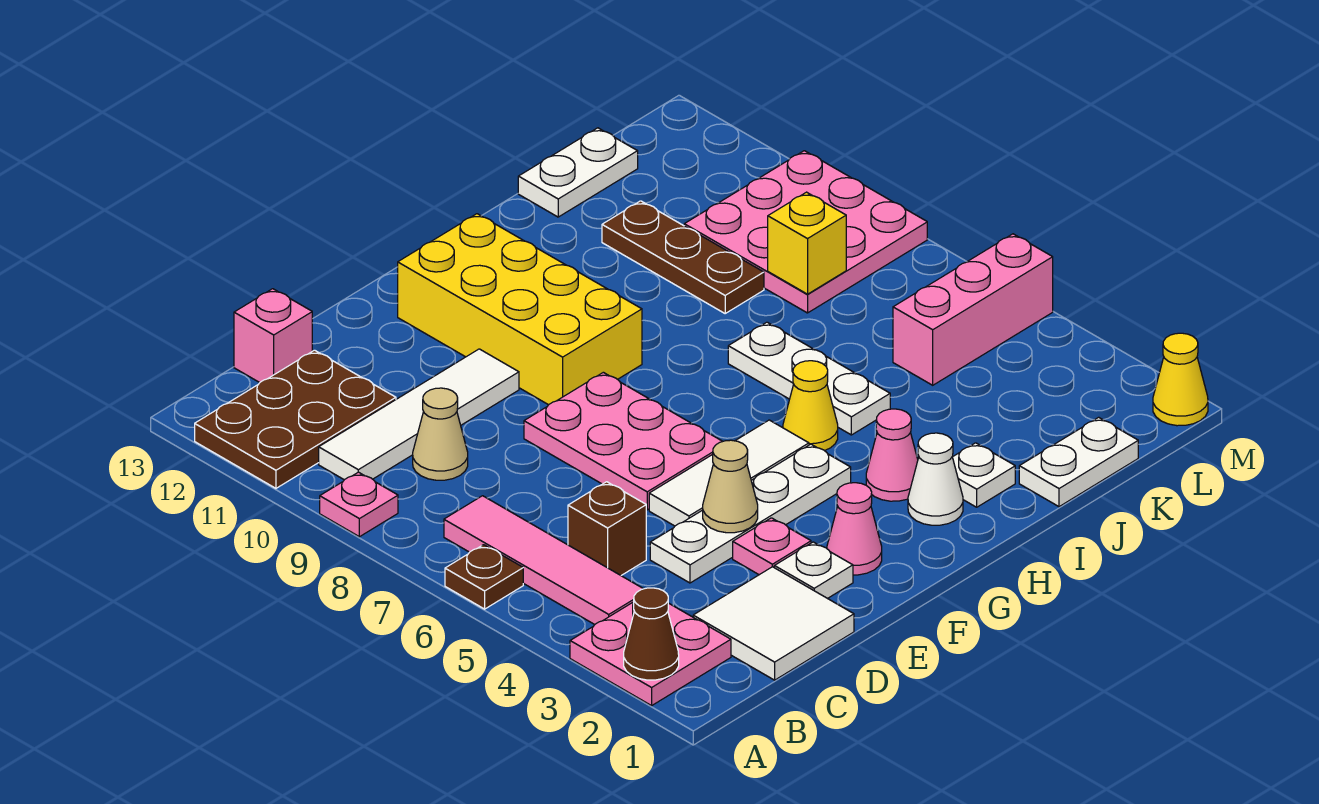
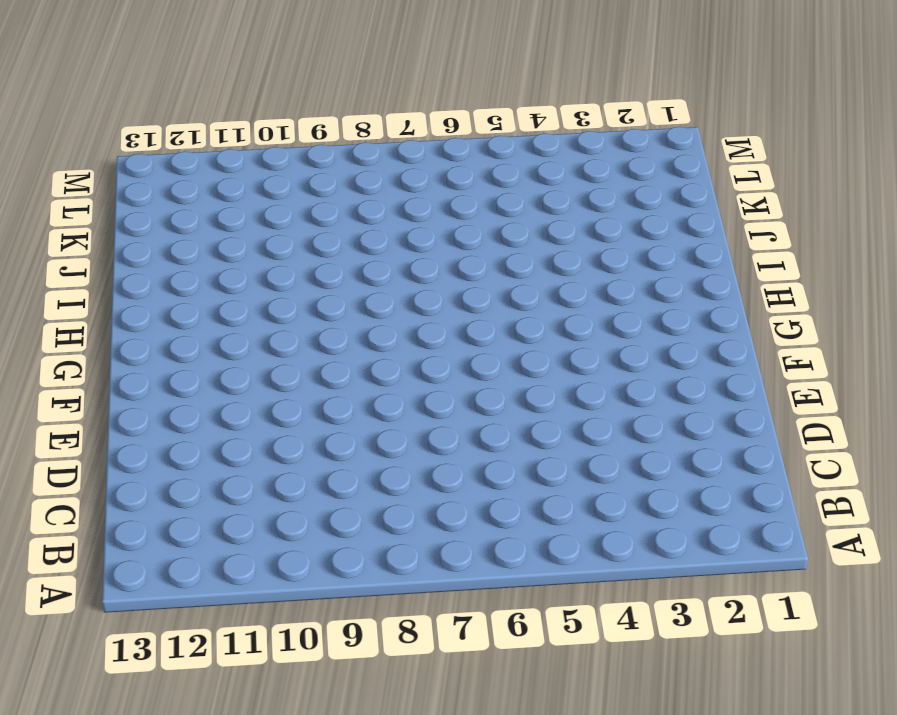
none -> pink plate A2:B3 level 1
none -> brown plate A6 level 1
none -> pink plate A9 level 1
none -> brown plate A11:C12 level 1

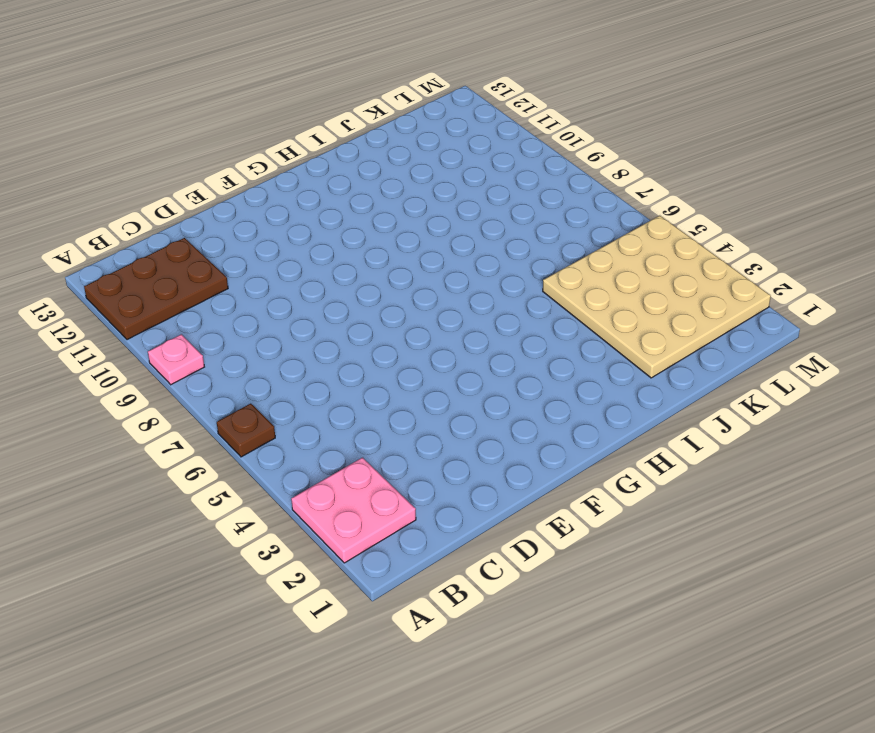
tan plate J2:M5 level 1 -> pink brick K5:M5 level 1
none -> pink tile B4:B7 level 1
none -> white tile B10:E10 level 1
none -> white tile C1:D2 level 1
none -> brown brick C5 level 1

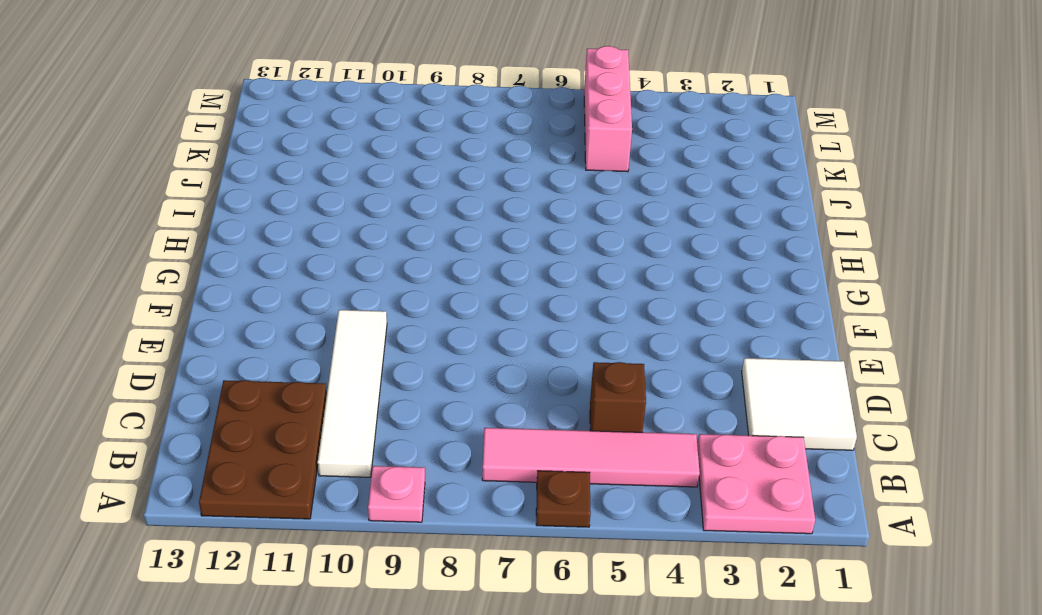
none -> tan cone C9 level 1
none -> pink brick C13 level 1
none -> white plate D4:G4 level 1
none -> white plate E2 level 1

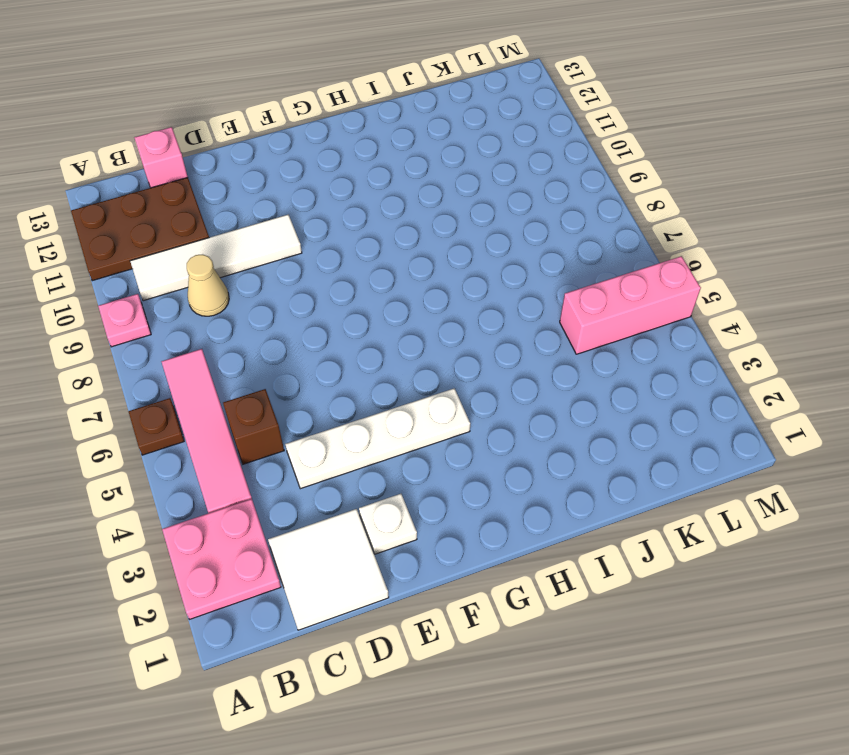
none -> pink plate E3 level 1
none -> white tile E5:G5 level 1
none -> pink plate E6:F8 level 1
none -> pink cone F2 level 1

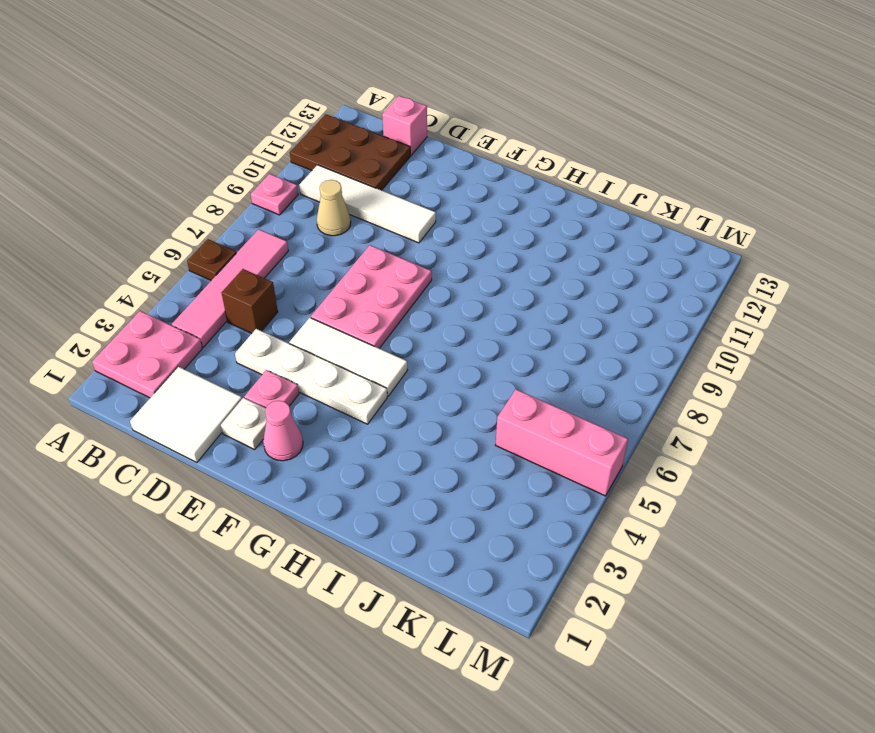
none -> yellow brick F9:G12 level 1
none -> white cone H2 level 1
none -> pink cone H3 level 1
none -> yellow cone H5 level 1

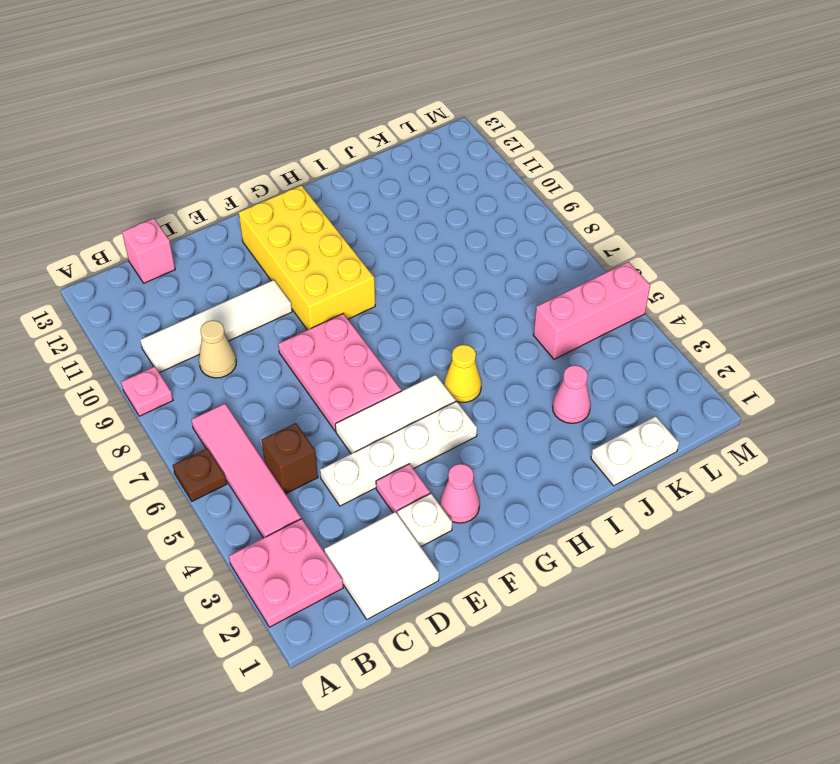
pink cone J3 level 1 -> pink cone H3 level 1
none -> brown plate A11:C12 level 1
none -> white cone H2 level 1
none -> white plate I2 level 1
none -> white plate I5:I7 level 1

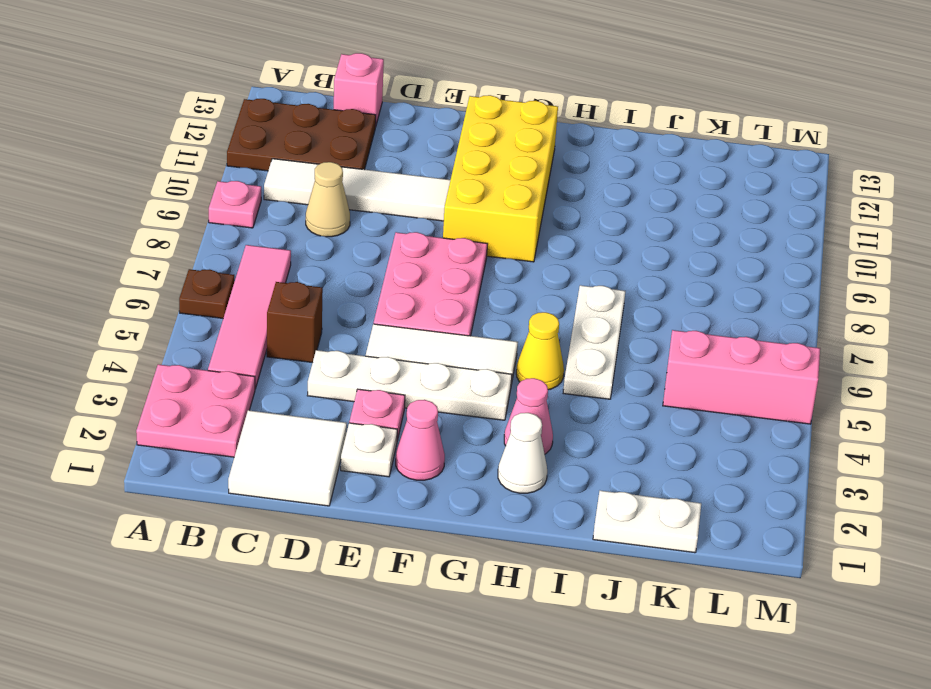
none -> white plate I2 level 1
none -> brown plate J9:J11 level 1
none -> white plate J13:K13 level 1
none -> pink plate K8:M10 level 1

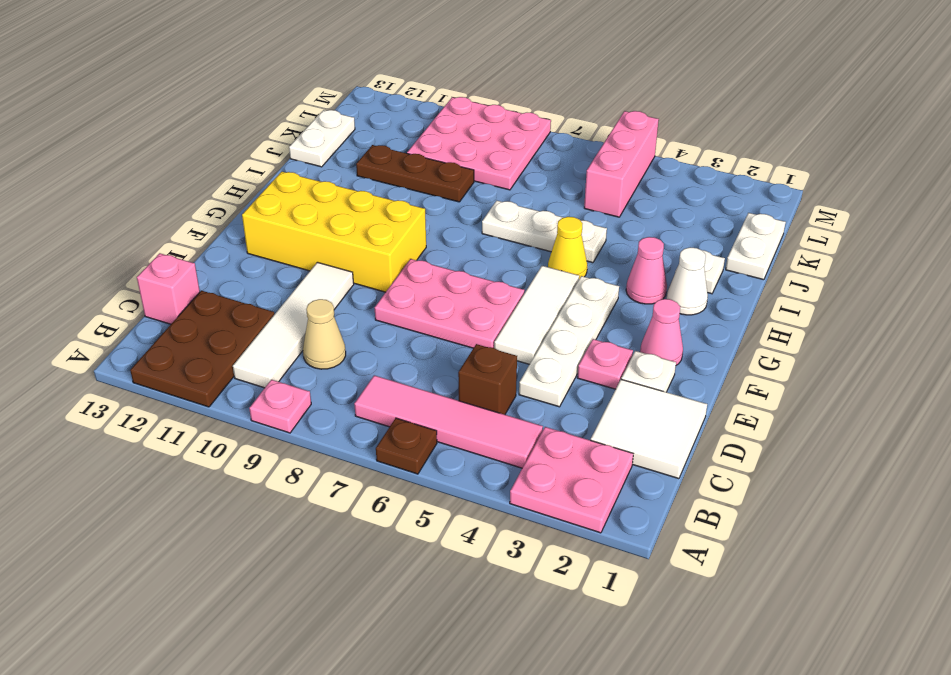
none -> yellow cone M1 level 1
none -> brown cone A2 level 2
none -> tan cone E4 level 2
none -> yellow brick K8 level 2

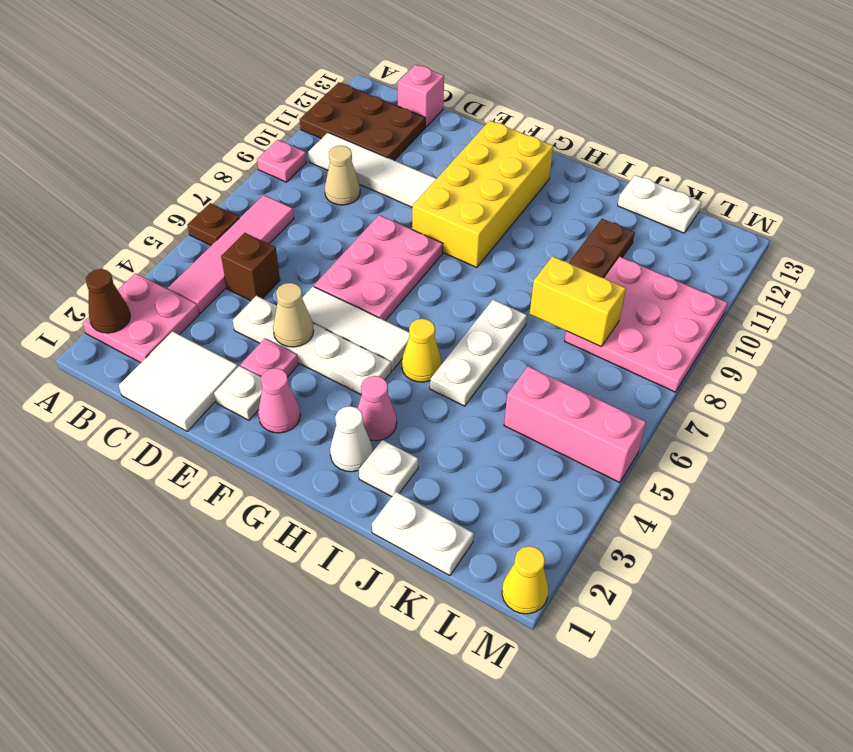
yellow brick J8:K8 level 2 -> yellow brick K8 level 2

